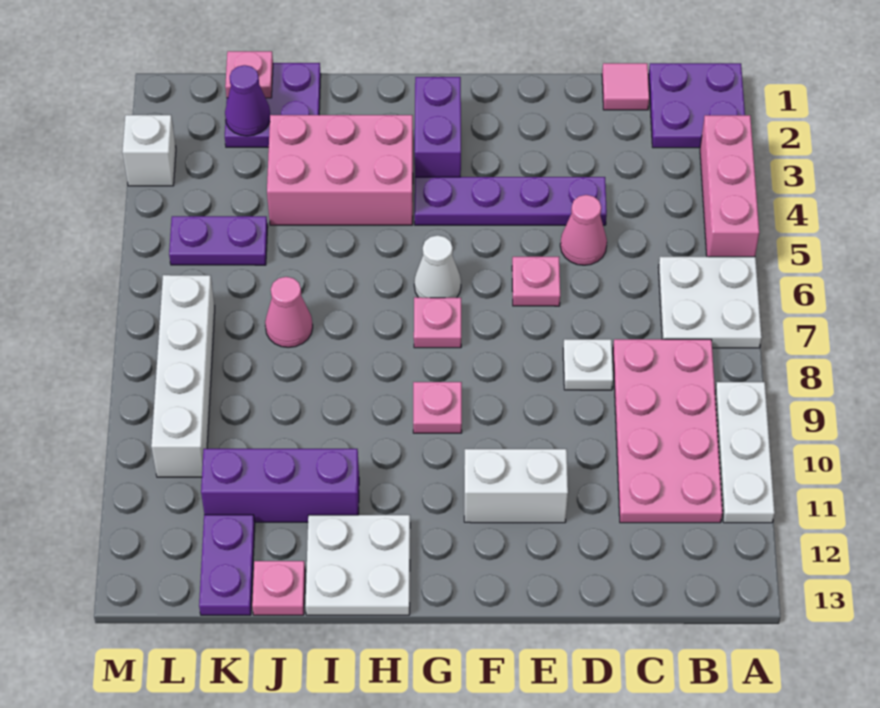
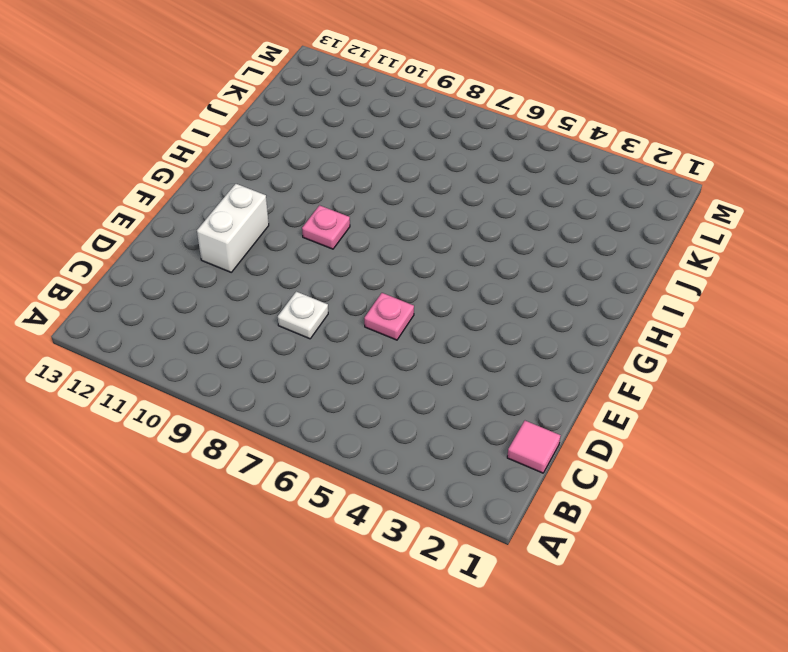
none -> purple plate A1:B2 level 1
none -> pink brick A3:A5 level 1
none -> white plate A6:B7 level 1

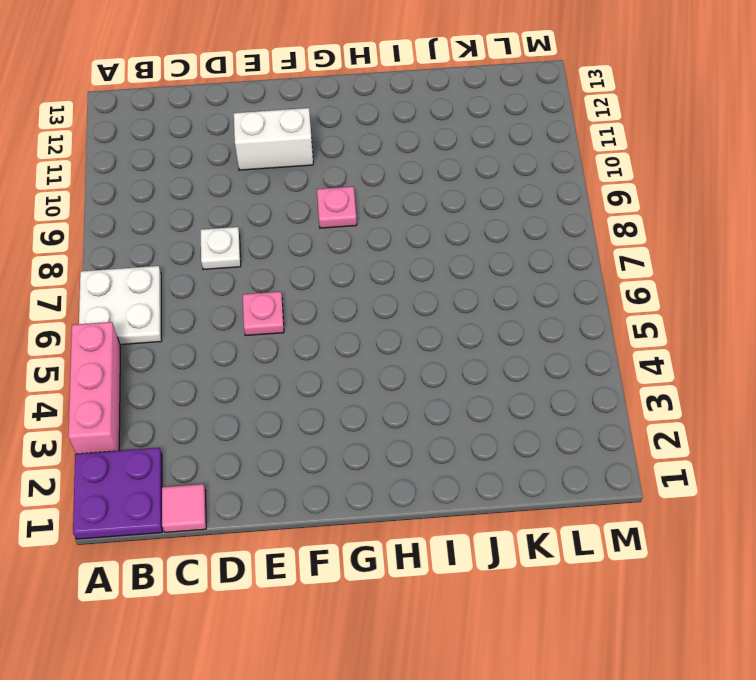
none -> white plate A9:A11 level 1
none -> pink plate B8:C11 level 1
none -> purple plate D4:G4 level 1

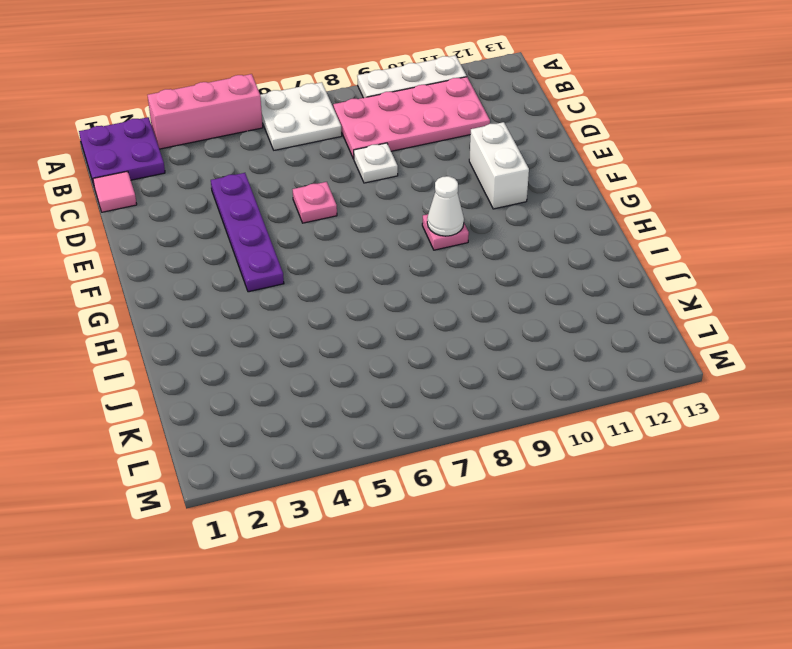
white cone G9 level 2 -> white cone G6 level 1
none -> pink cone D5 level 1
none -> purple brick G2:G3 level 1
none -> pink plate G7 level 1

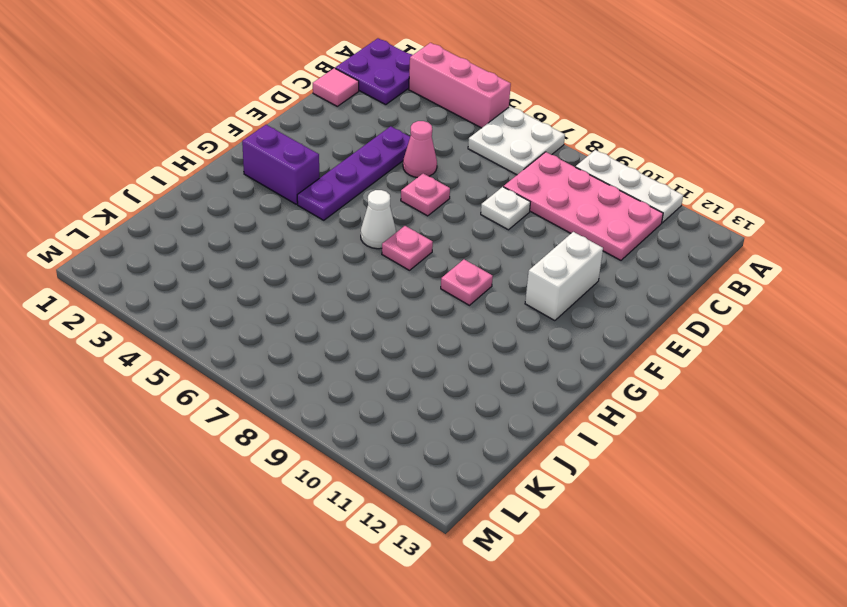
none -> pink brick H3:J4 level 1
none -> white plate H12:I13 level 1
none -> purple brick I11:K11 level 1

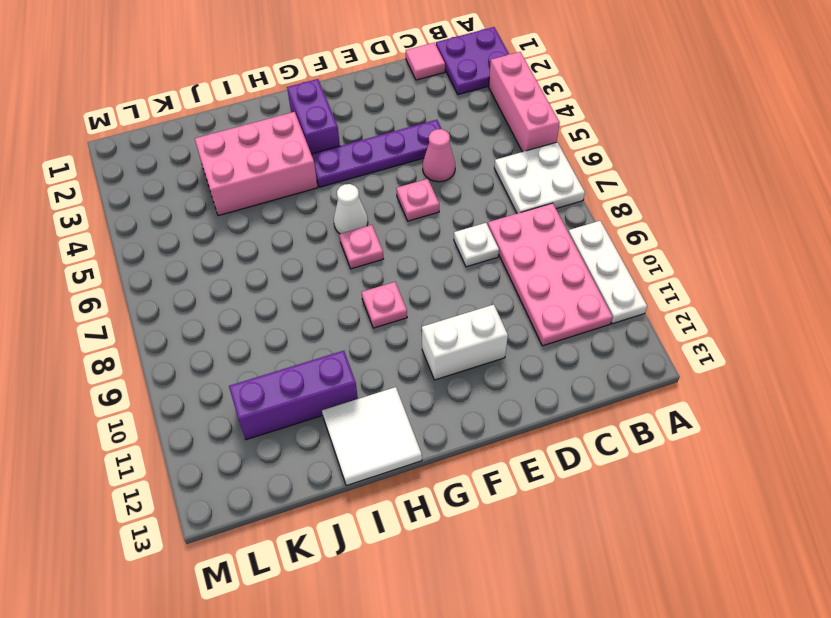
white tile H12:I13 level 1 -> white plate H12:I13 level 1
none -> purple plate J1:K2 level 1
none -> pink cone J7 level 1
none -> pink plate J13 level 1

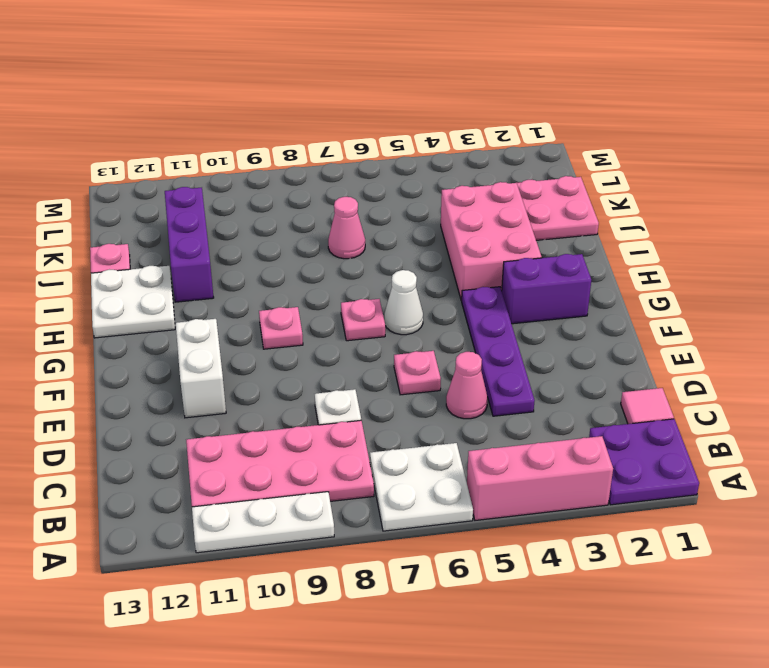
pink plate J1:K2 level 1 -> purple plate J1:K2 level 1
none -> purple plate K5:L5 level 1
none -> purple plate K12:K13 level 1
none -> white brick L7:L10 level 1

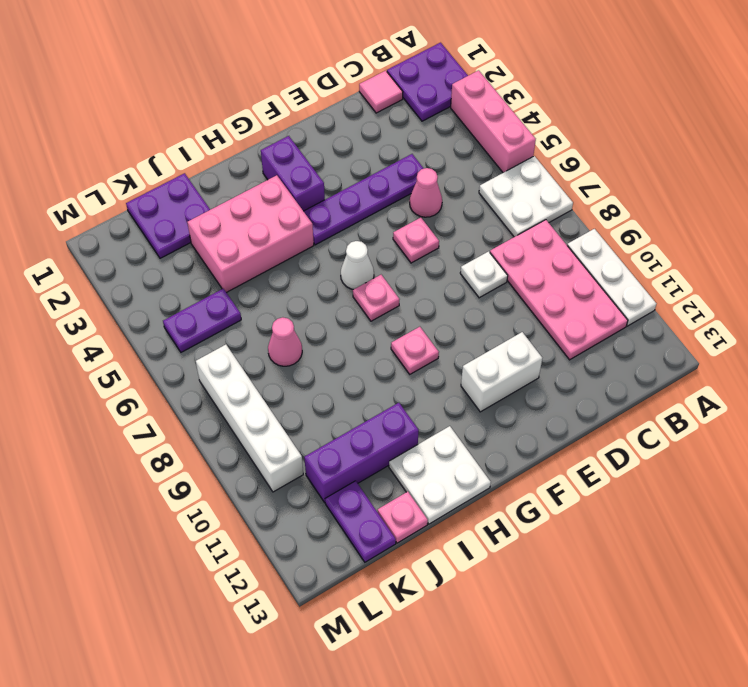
none -> white brick M3 level 1
none -> pink plate K1 level 2
none -> purple cone K2 level 2

